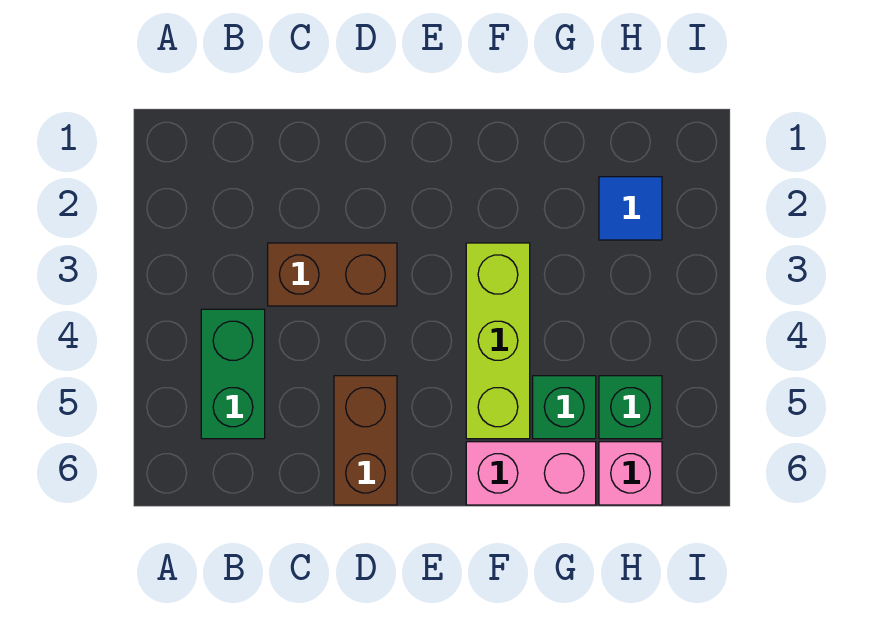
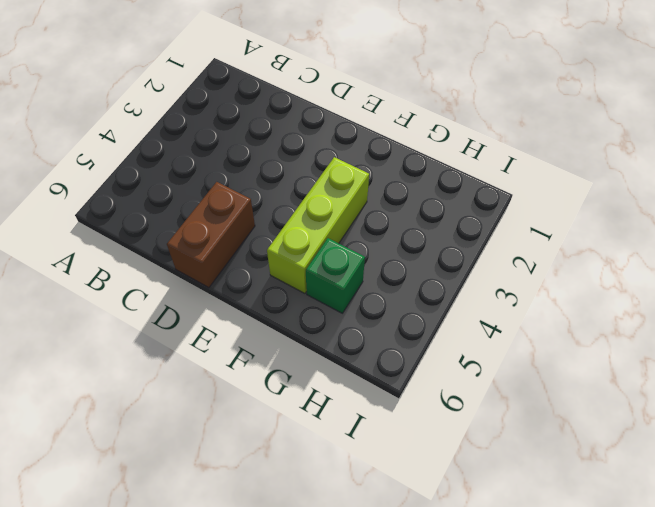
none -> green brick B4:B5 level 1
none -> brown brick C3:D3 level 1

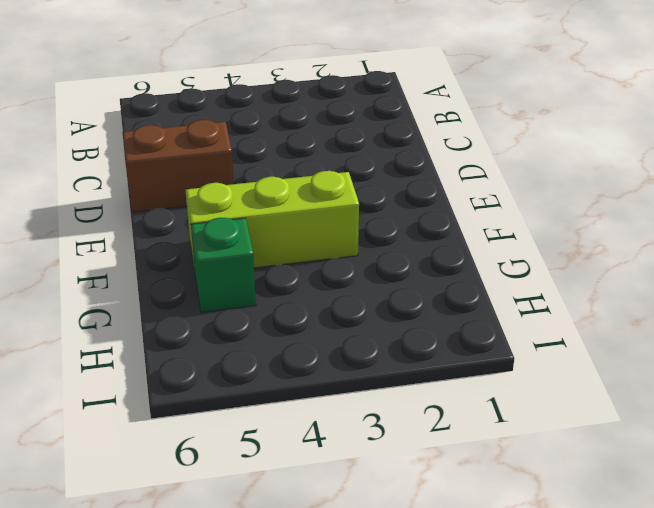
none -> green brick B4:B5 level 1
none -> brown brick C3:D3 level 1

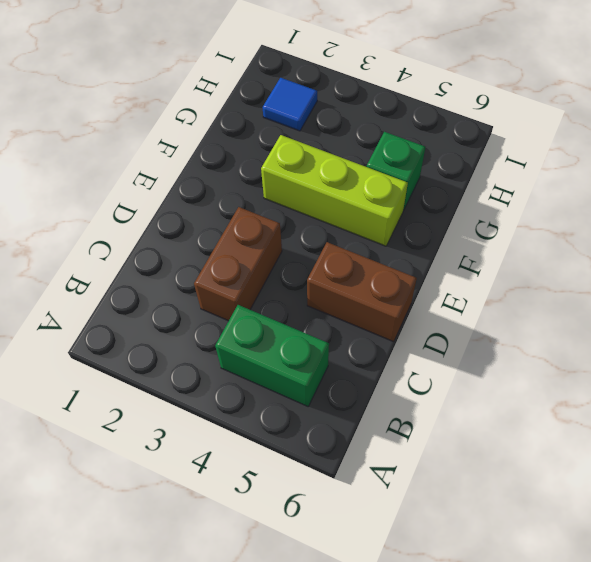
none -> pink brick F6:G6 level 1
none -> green brick H5 level 1

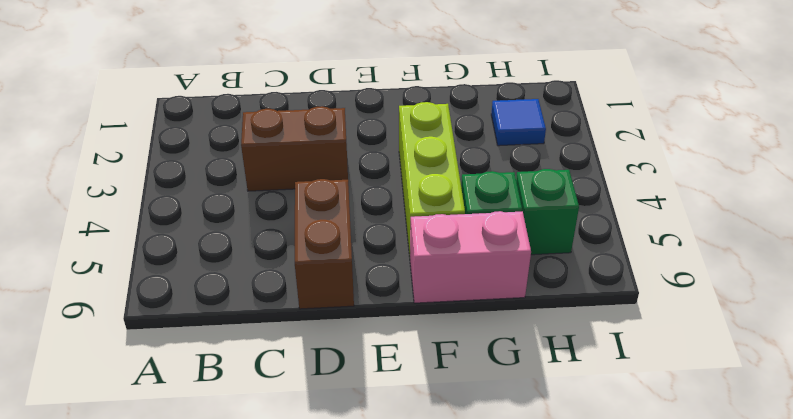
none -> green brick B4:B5 level 1
none -> pink brick H6 level 1

